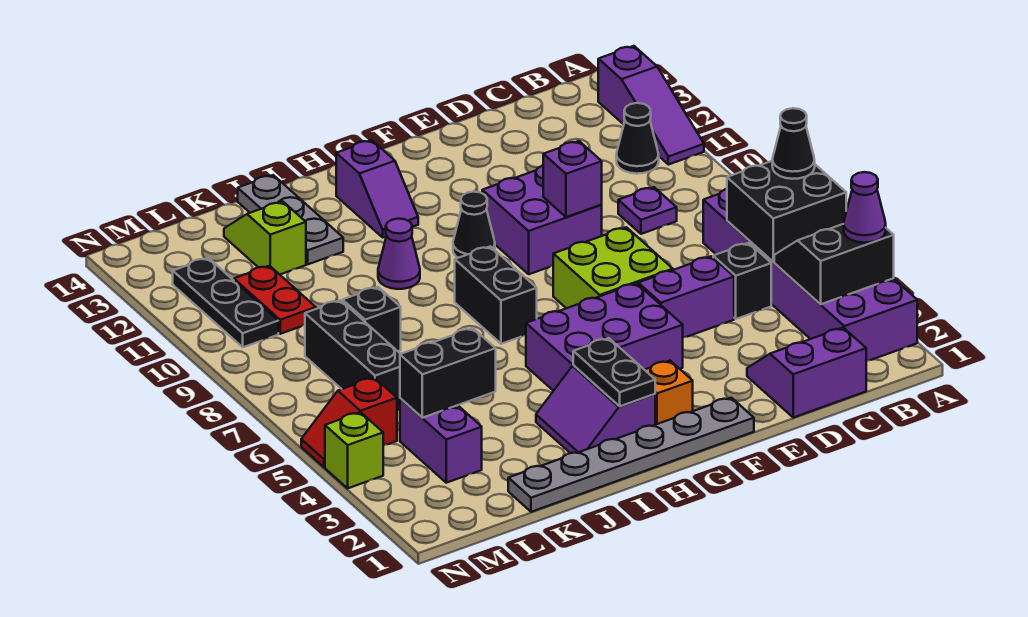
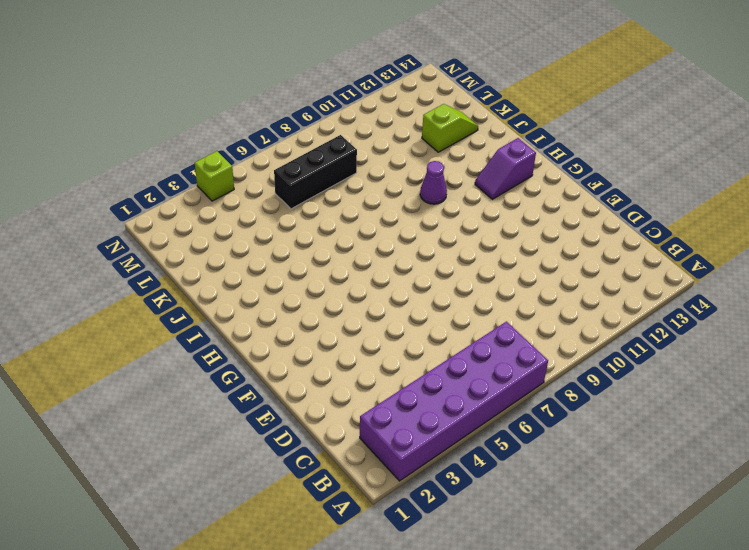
none -> purple slope A11:A13 level 1 top 13
none -> black cone B11 level 1
none -> purple slope C1:D2 level 1 top 1
none -> black brick C5 level 1

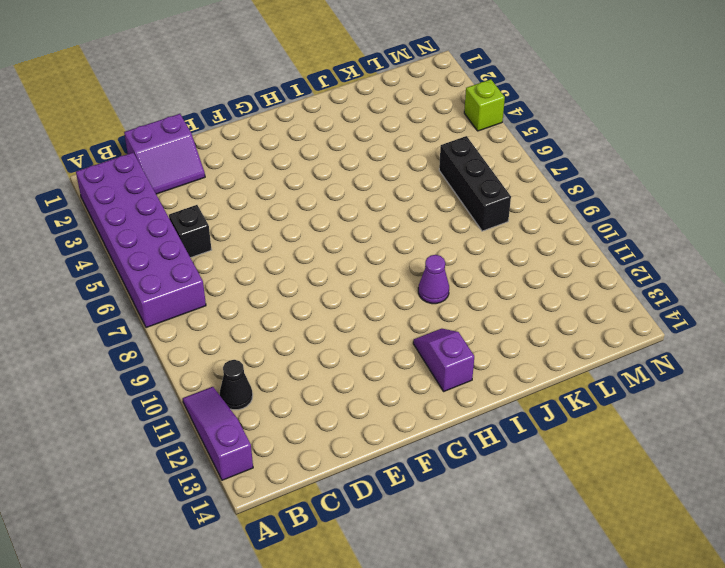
none -> purple plate C9 level 1
none -> purple brick D5:E5 level 1
none -> lime brick E6:F7 level 1
none -> purple brick E9:F10 level 1

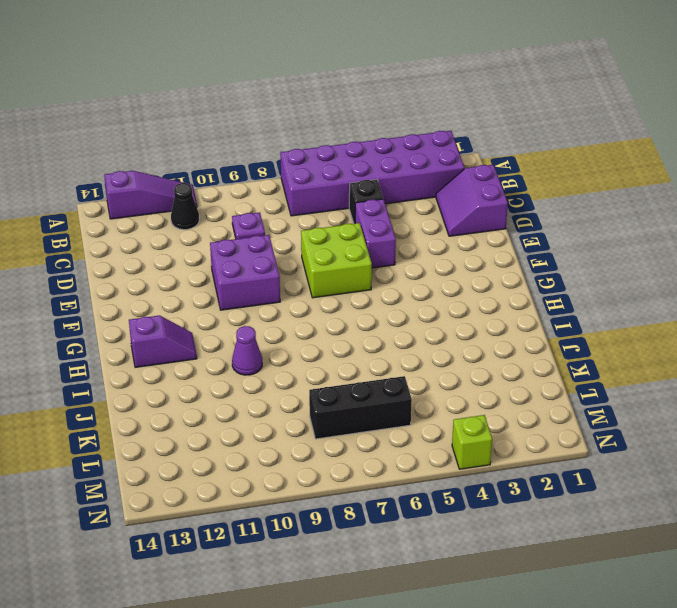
none -> grey plate F1:K1 level 1
none -> purple brick F4:H5 level 1
none -> orange brick G2 level 1
none -> black cone G10 level 1

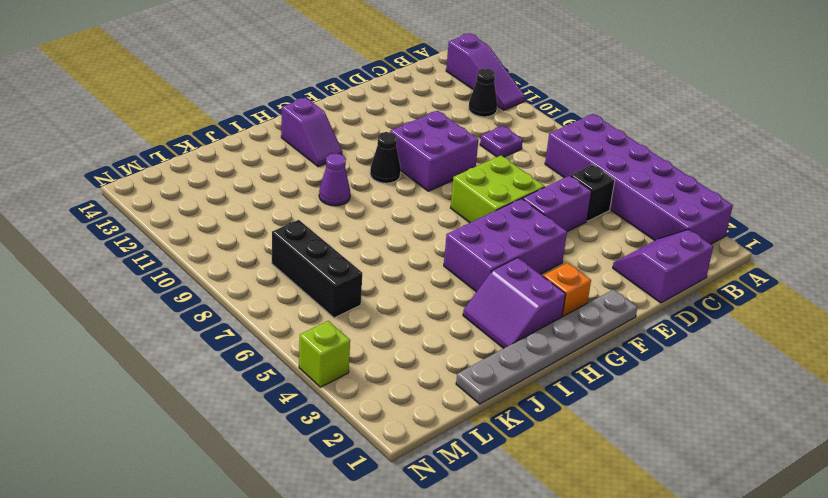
none -> black brick H7:H8 level 1
none -> grey plate J12:J14 level 1
none -> black brick K8 level 1
none -> lime slope K12:K13 level 1 top 12

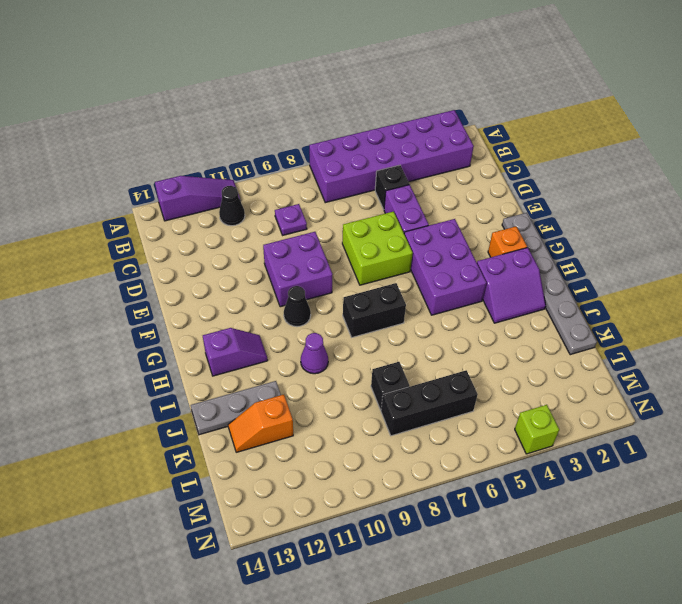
orange slope K12:K13 level 1 top 12 -> lime slope K12:K13 level 1 top 12
none -> purple slope C1:D2 level 1 top 1
none -> purple brick L3:L4 level 1
none -> red plate L10:L11 level 1
none -> red slope M5:N5 level 1 top M

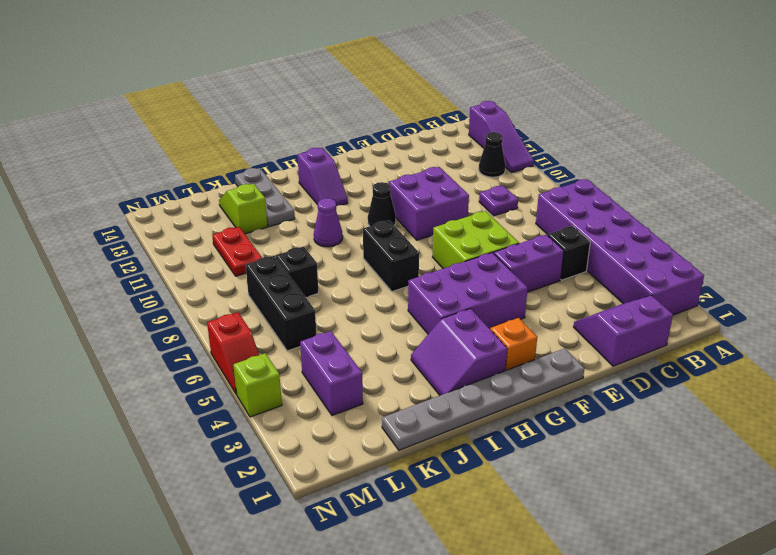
red slope N5:N6 level 1 top 6 -> red slope M5:N5 level 1 top M
none -> black plate M10:M12 level 1
none -> black slope A3:B4 level 2 top 3
none -> black brick A5:B6 level 2
none -> purple brick E9 level 2

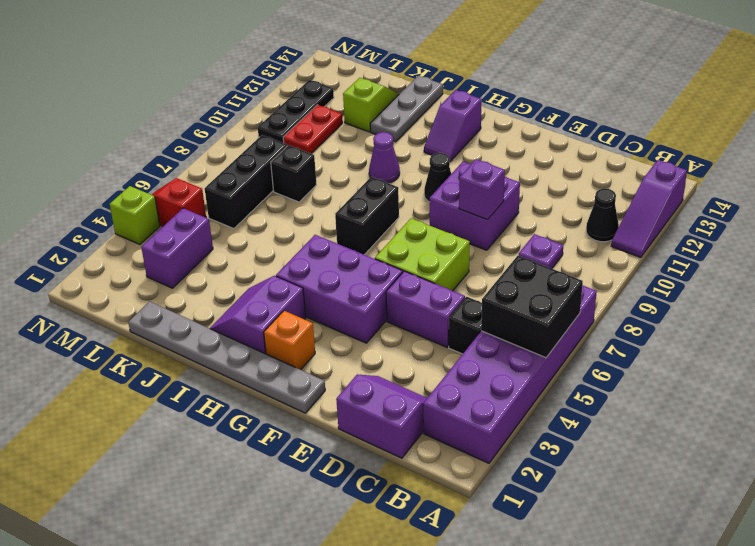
none -> black slope A3:B4 level 2 top 3
none -> black plate H2:H3 level 2
none -> black brick K4:L4 level 2
none -> purple cone A3 level 3

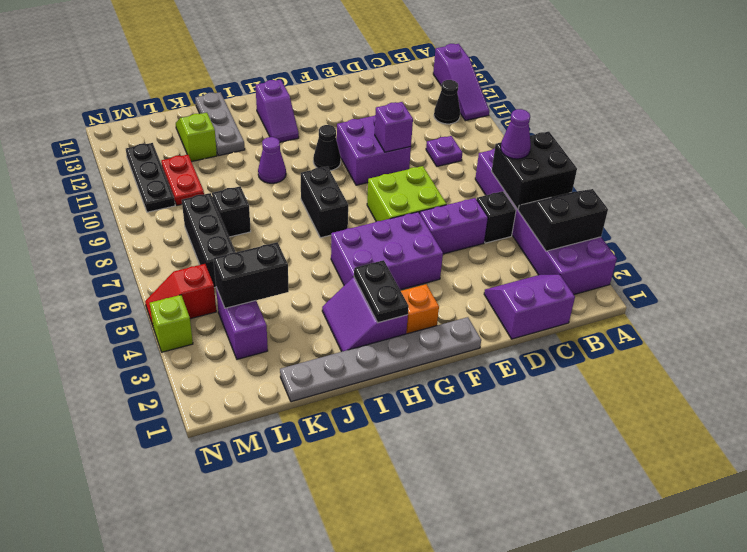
purple cone B6 level 3 -> purple cone A3 level 3
none -> black cone A6 level 3

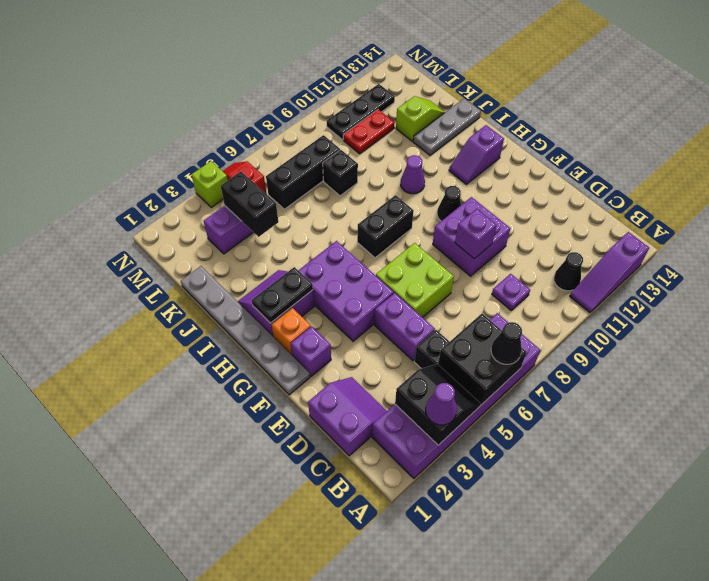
purple brick F2 level 1 -> none

